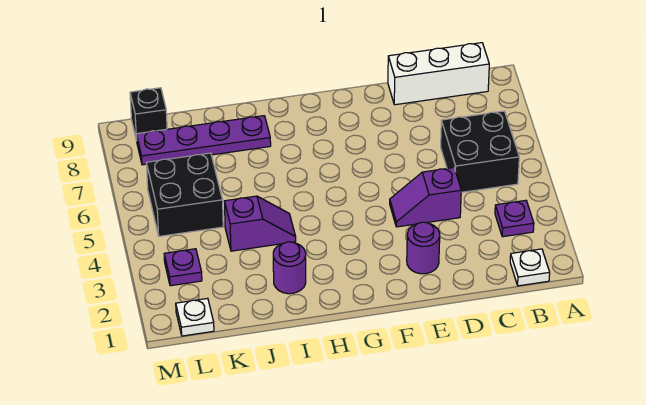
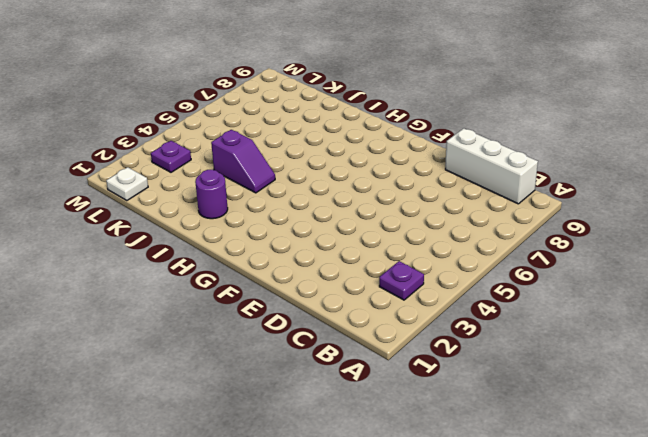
none -> white plate B1 level 1
none -> black brick B5:C6 level 1
none -> purple slope D4:E4 level 1 top D

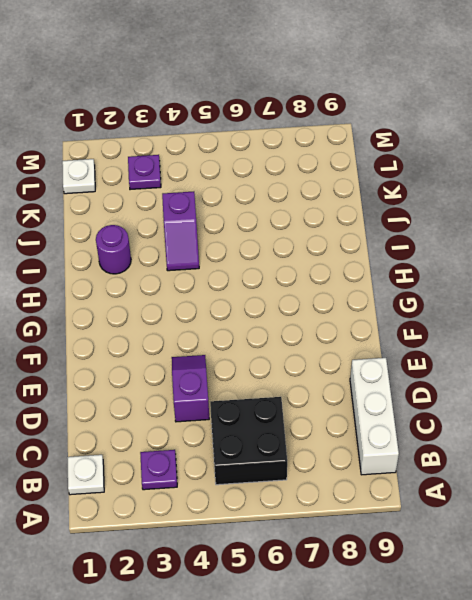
none -> purple round brick E2 level 1
none -> purple plate I8:L8 level 1
none -> black brick K5:L6 level 1

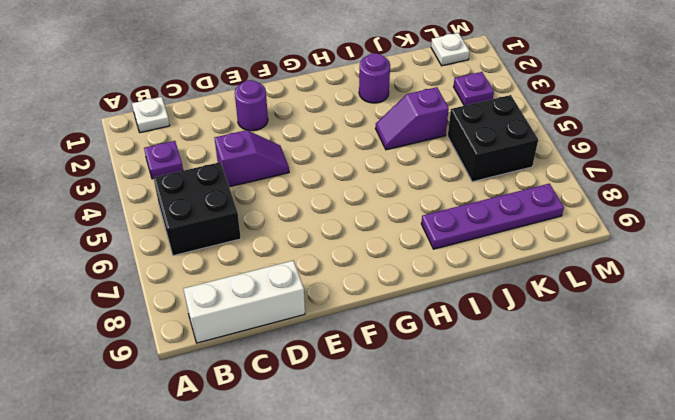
none -> black brick L9 level 1

